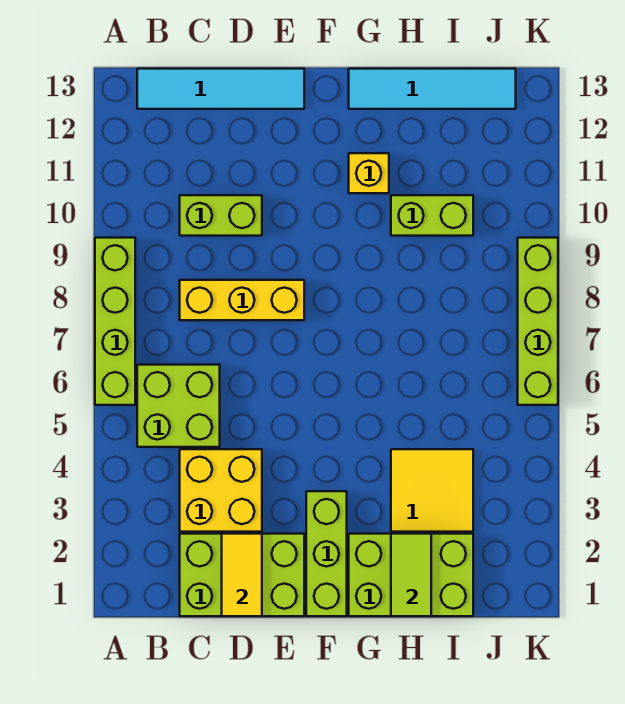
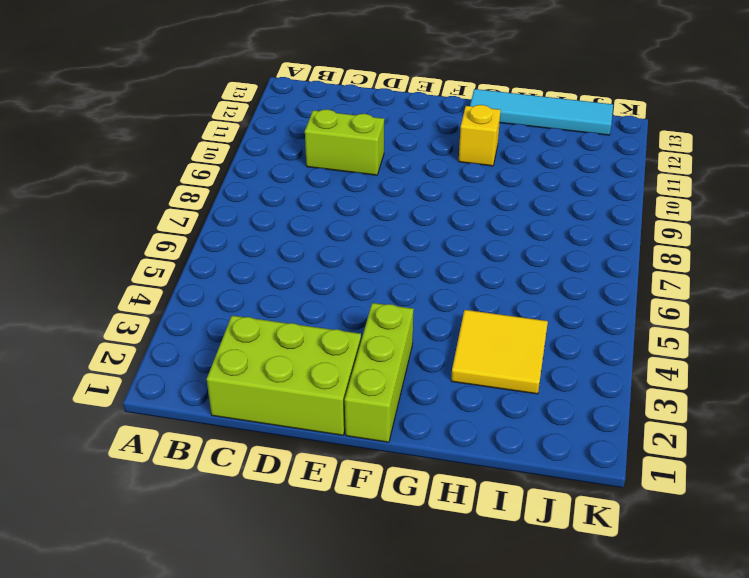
none -> lime brick A6:A9 level 1
none -> lime brick B5:C6 level 1
none -> cyan tile B13:E13 level 1

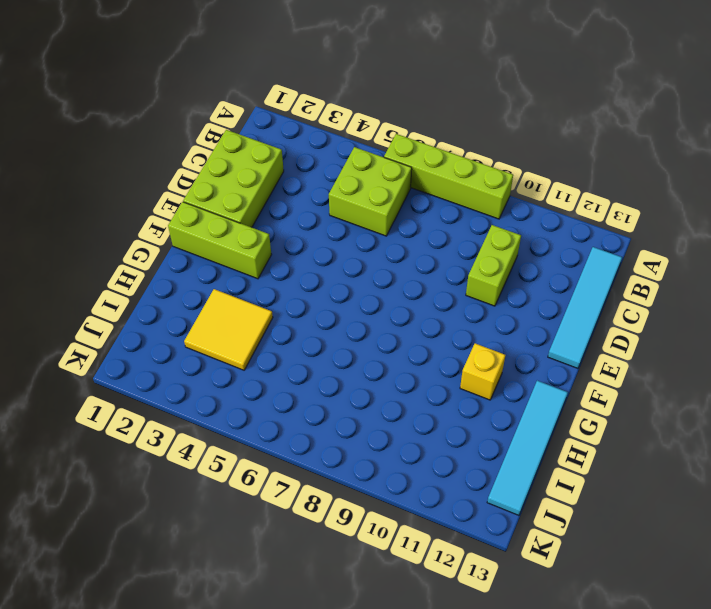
none -> yellow brick C3:D4 level 1
none -> yellow brick C8:E8 level 1
none -> lime brick G1:I2 level 1

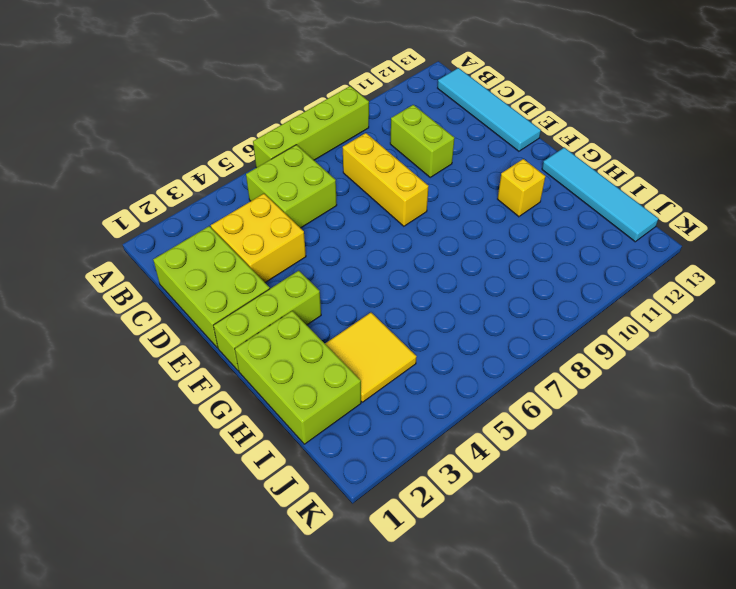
none -> lime brick H10:I10 level 1
none -> lime brick K6:K9 level 1
none -> yellow tile D1:D2 level 2

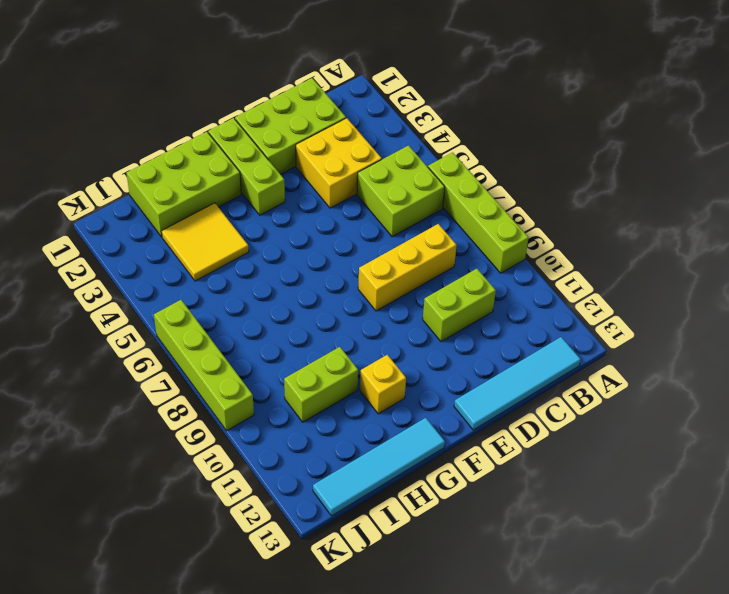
none -> yellow tile D1:D2 level 2
none -> lime tile H1:H2 level 2

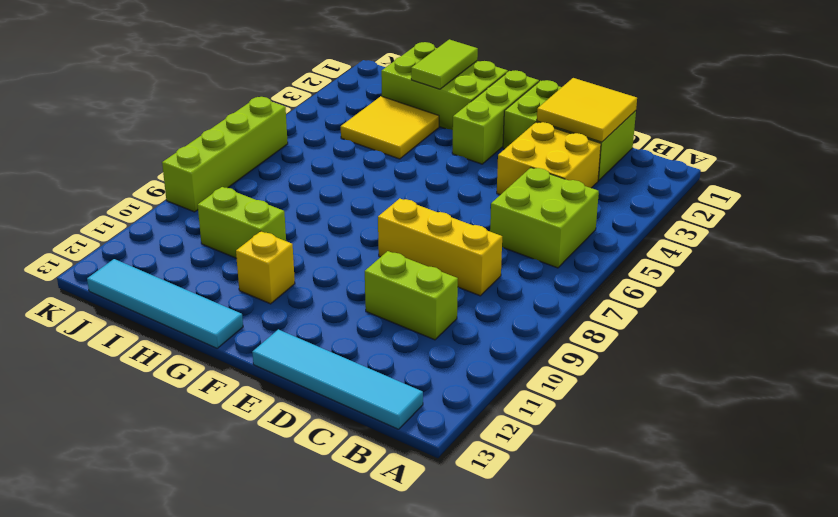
yellow tile C1:D2 level 2 -> yellow tile D1:D2 level 2
none -> lime brick A6:A9 level 1

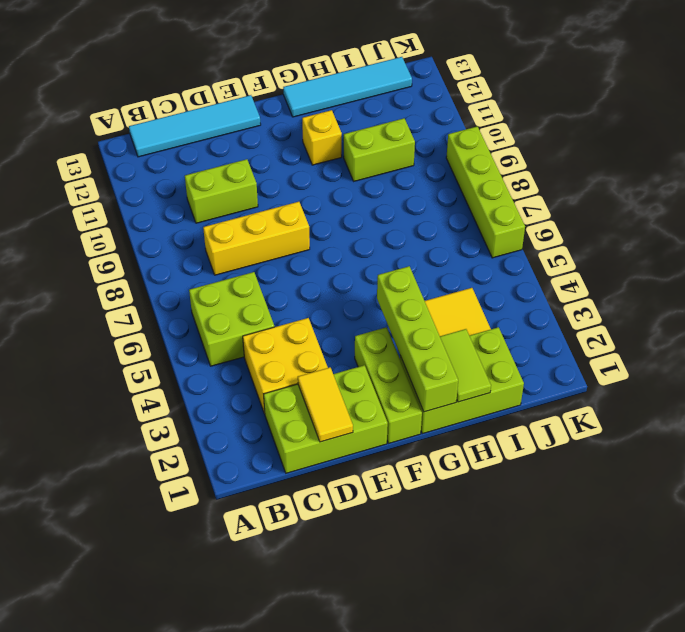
lime brick G1:G4 level 2 -> lime brick A6:A9 level 1

